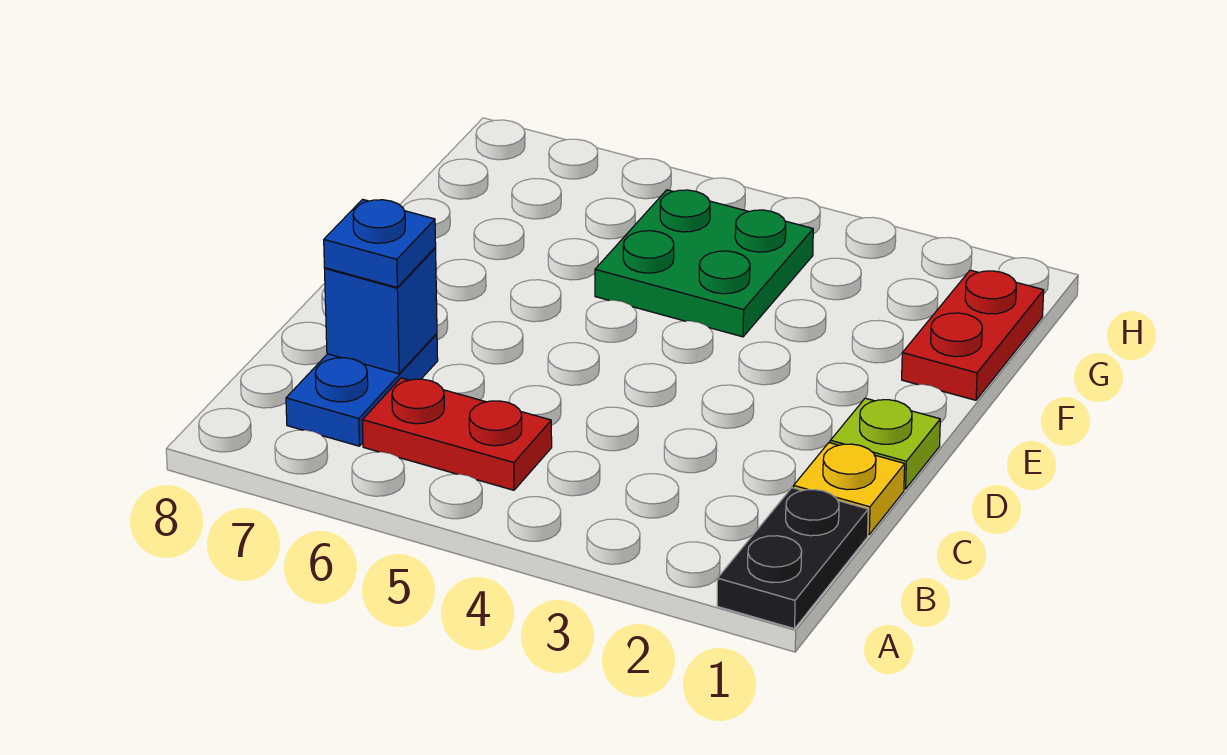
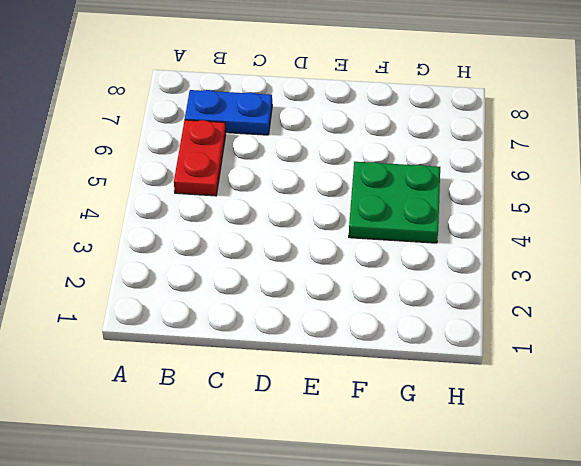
none -> black plate A1:B1 level 1
none -> yellow plate C1 level 1

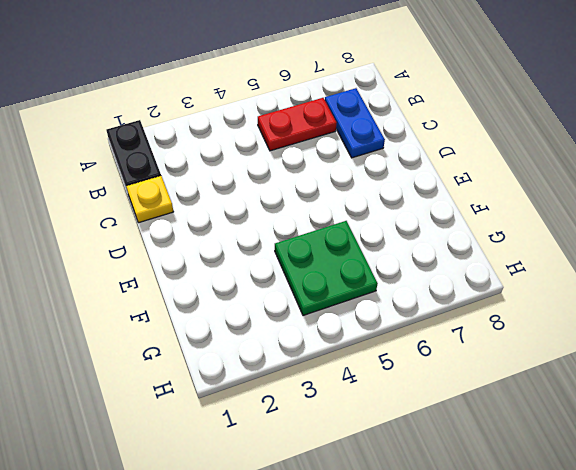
none -> lime plate D1 level 1
none -> red plate F1:G1 level 1

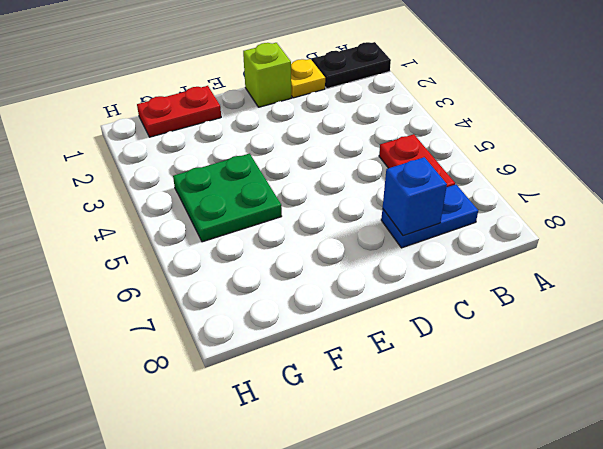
lime brick D1 level 1 -> lime plate D1 level 1
none -> blue plate C7 level 3

